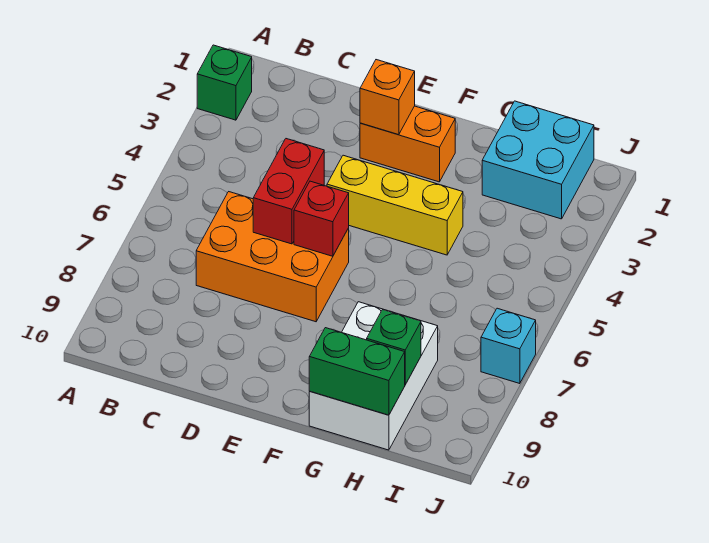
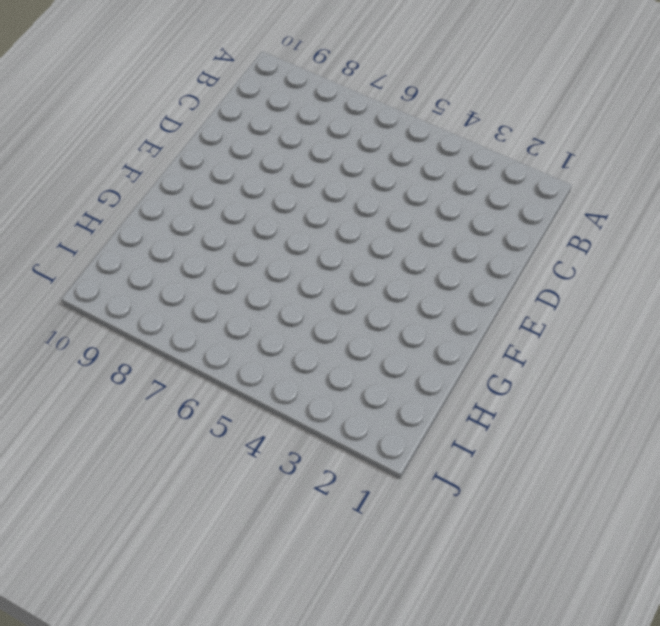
none -> green brick A2 level 1
none -> orange brick C6:E7 level 1
none -> orange brick E2:F2 level 1

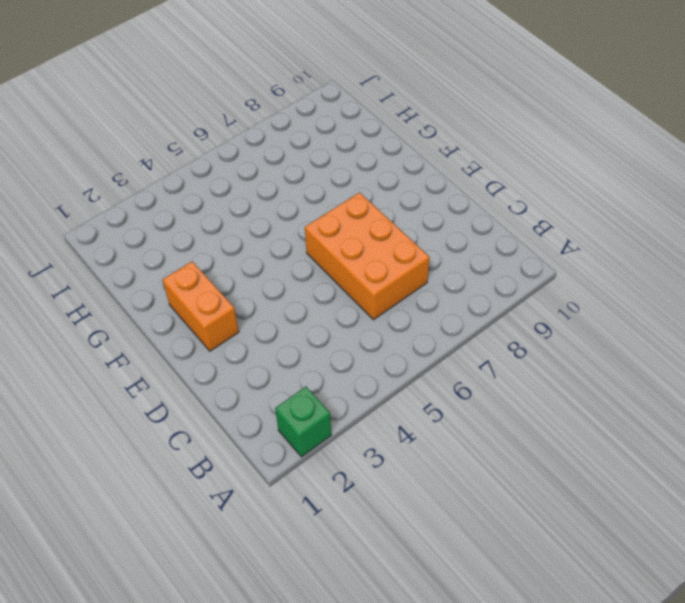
none -> yellow brick E4:G4 level 1
none -> white brick G8:H10 level 1
none -> cyan brick H1:I2 level 1

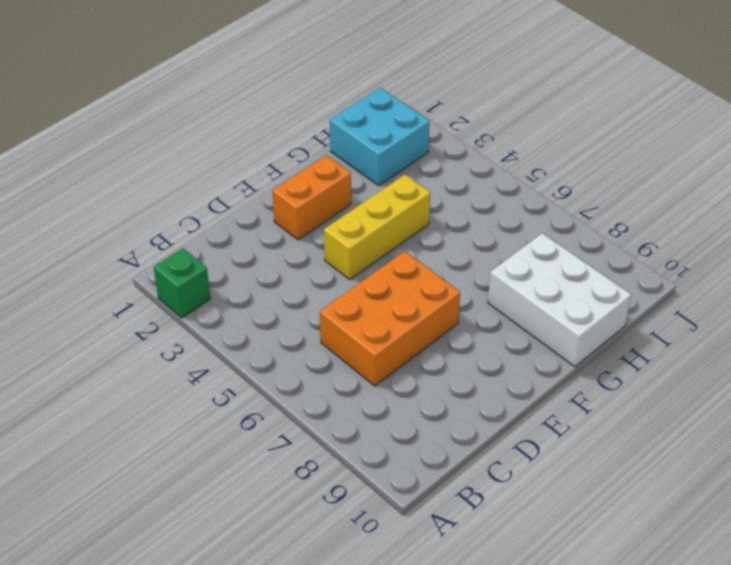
none -> cyan brick J7 level 1
none -> red brick D5:D6 level 2
none -> orange brick E2 level 2

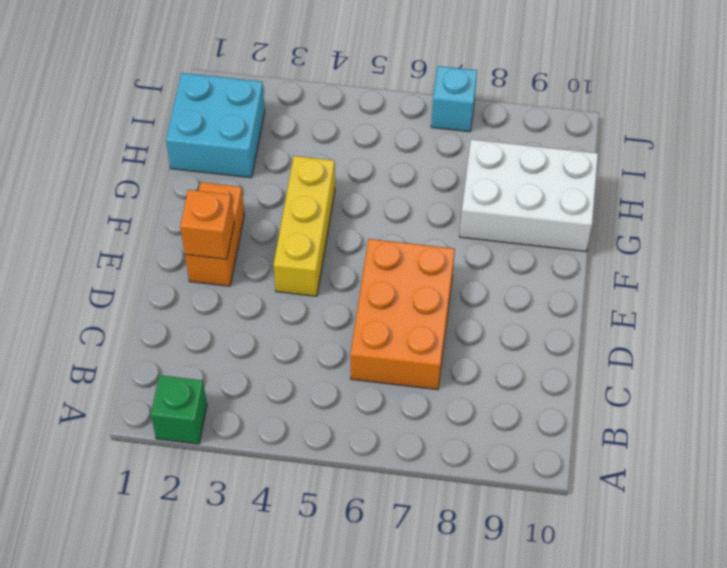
none -> red brick D5:D6 level 2
none -> red brick E6 level 2
none -> green brick G10:H10 level 2

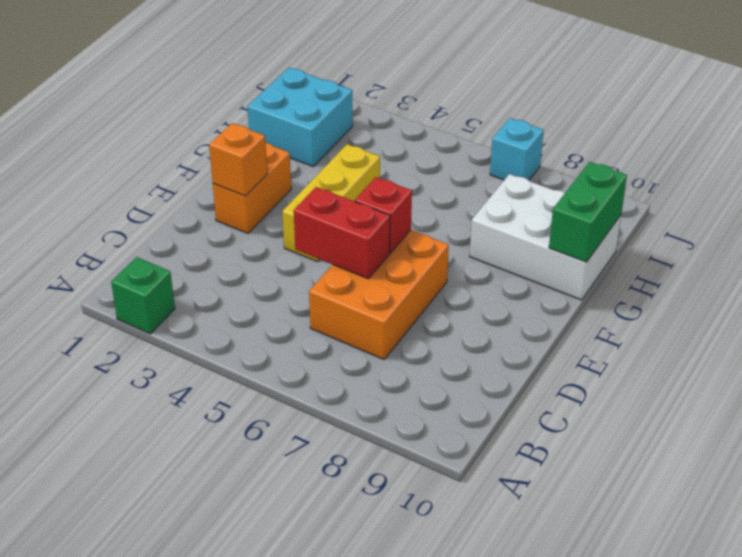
none -> green brick H9 level 2

